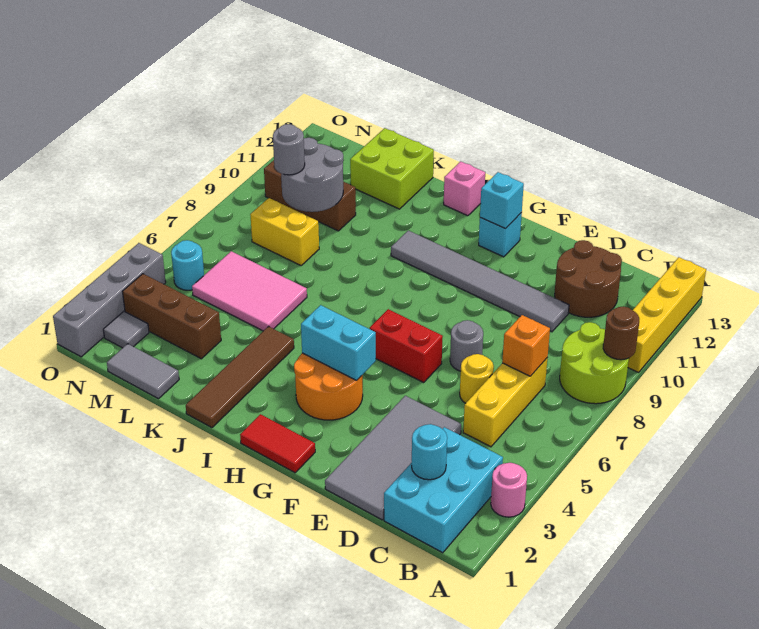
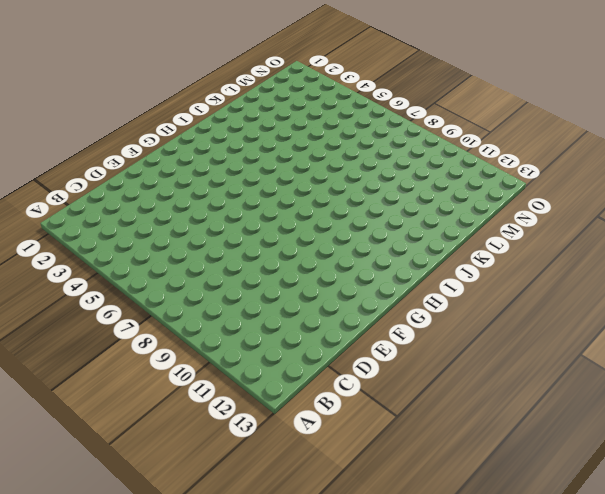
none -> pink round brick A3 level 1
none -> lime round brick A8:B9 level 1
none -> yellow brick A10:A13 level 1
none -> cyan brick B1:C3 level 1

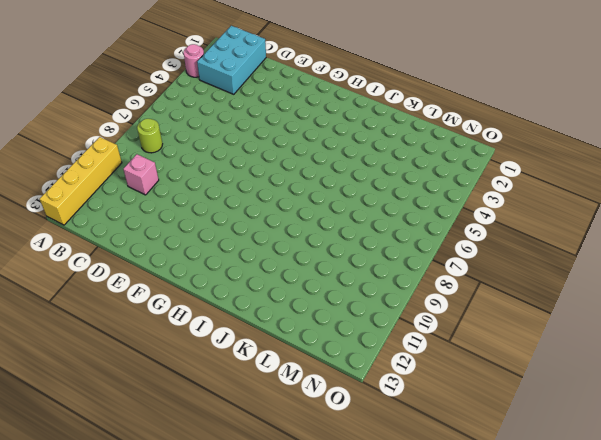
lime round brick B8 level 1 -> lime round brick A8:B9 level 1
pink brick C10 level 1 -> pink brick I13 level 1
none -> yellow brick C5:C7 level 1
none -> brown round brick C11:D12 level 1
none -> grey tile D1:E4 level 1
none -> yellow round brick D6 level 1

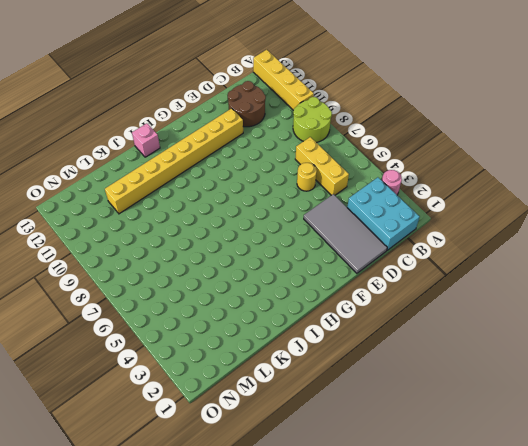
yellow brick E11:L11 level 1 -> none
none -> grey tile D10:I10 level 1
none -> grey round brick E7 level 1
none -> red brick F6:G6 level 1
none -> red tile G1:H1 level 1

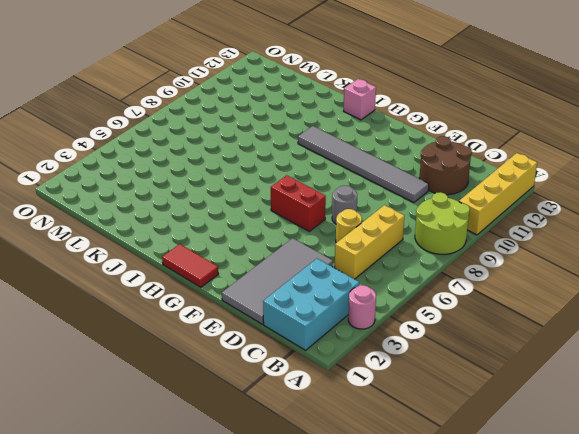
none -> orange round brick G3:H4 level 1
none -> cyan brick G12 level 1
none -> brown tile J1:J4 level 1
none -> pink tile K5:M6 level 1

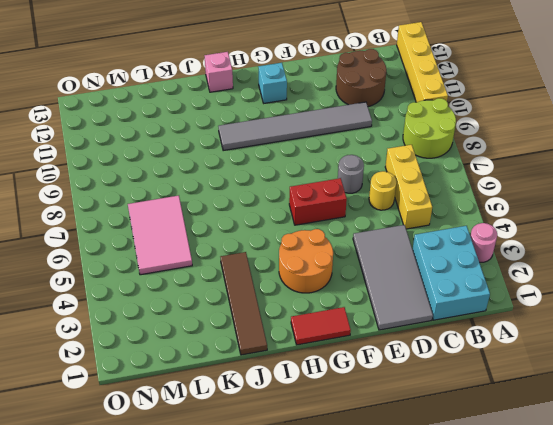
pink tile L5:M7 level 1 -> pink tile K5:M6 level 1
none -> lime brick K12:L13 level 1
none -> grey tile L1:M1 level 1
none -> brown brick L3:N3 level 1
none -> yellow brick L8:M8 level 1

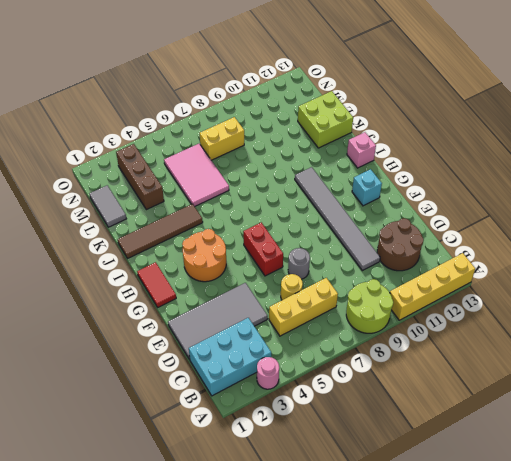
yellow brick M7:M8 level 1 -> yellow brick L8:M8 level 1
none -> brown brick L10:N10 level 1
none -> grey tile N2 level 1
none -> cyan round brick N5 level 1
none -> grey brick O1:O4 level 1

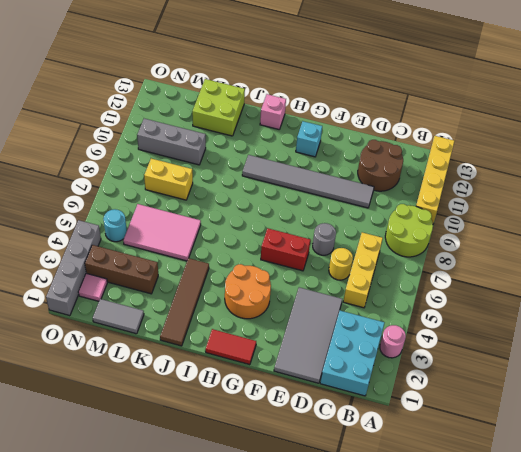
grey brick L10:N10 level 1 -> brown brick L10:N10 level 1
pink tile N2 level 1 -> grey tile N2 level 1
none -> brown round brick A9 level 2
none -> cyan round brick C2 level 2
none -> orange brick C7 level 2
none -> cyan brick G4:H4 level 2

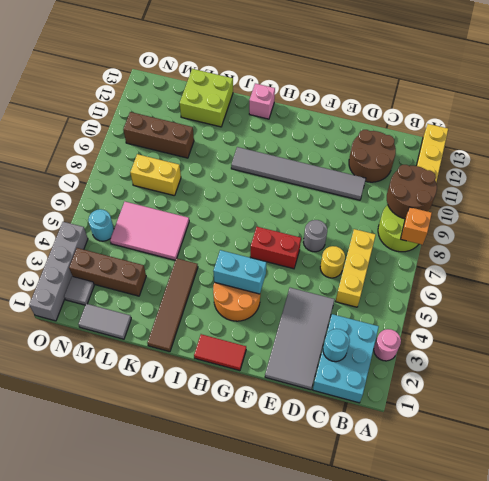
orange brick A8 level 2 -> orange brick C7 level 2
brown round brick A9:B10 level 2 -> brown round brick A9 level 2
none -> cyan brick G12 level 1
none -> cyan brick G12 level 2
none -> grey round brick L9:M10 level 2
none -> grey round brick M9 level 3

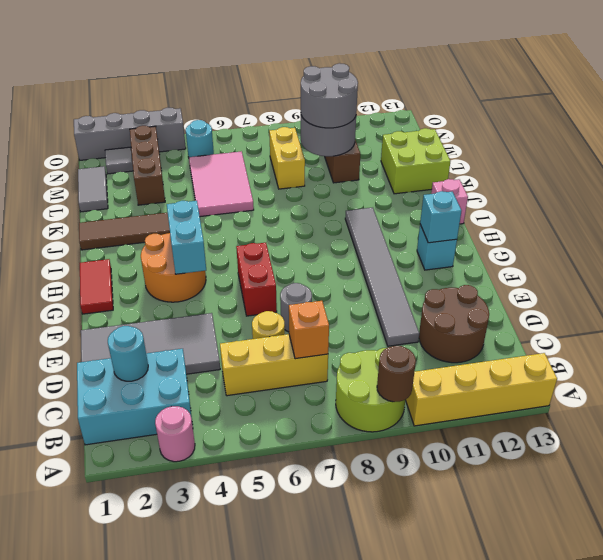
grey round brick L9:M10 level 3 -> grey round brick M9 level 3

